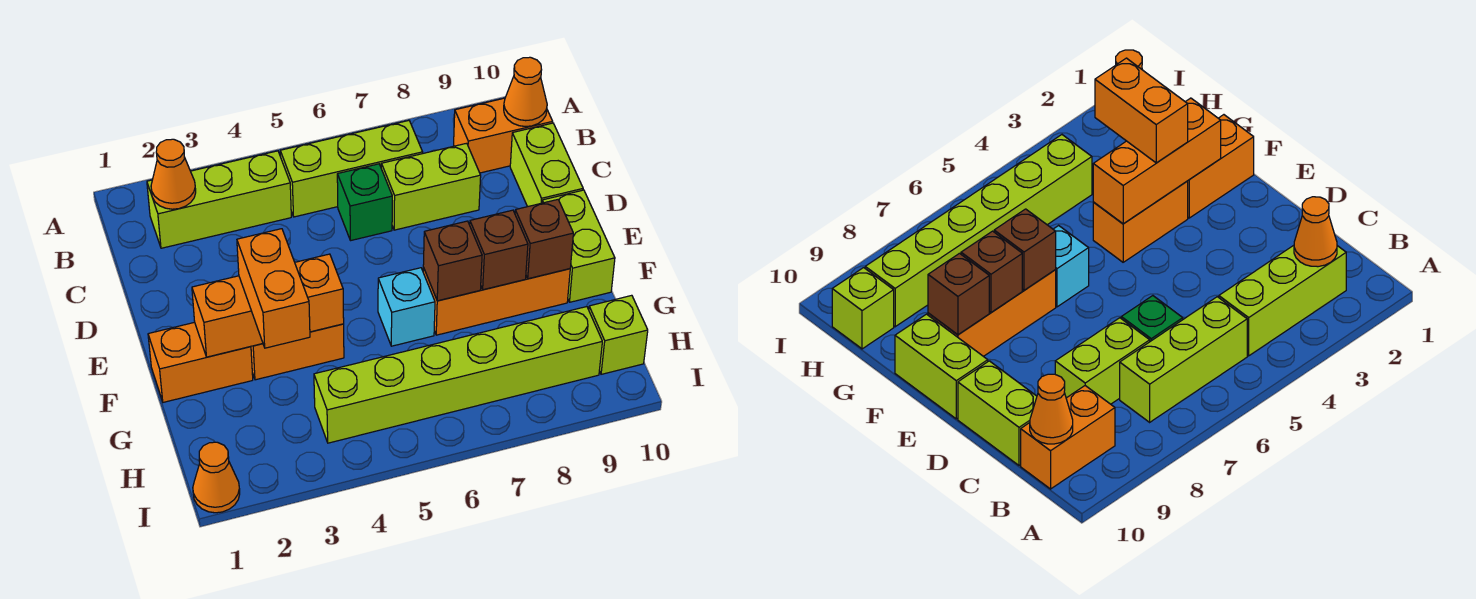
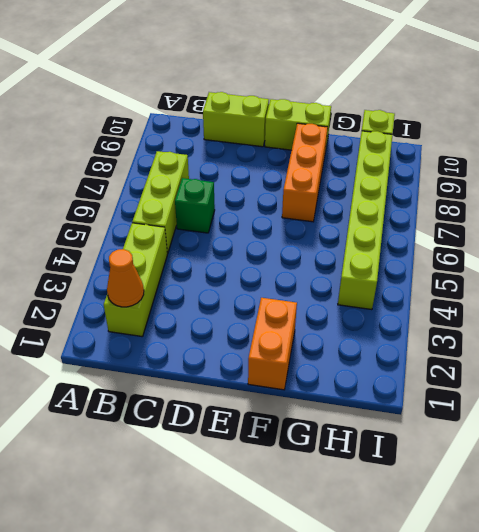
none -> orange brick B9:B10 level 1
none -> lime brick C7:C8 level 1
none -> orange brick F3:F4 level 1

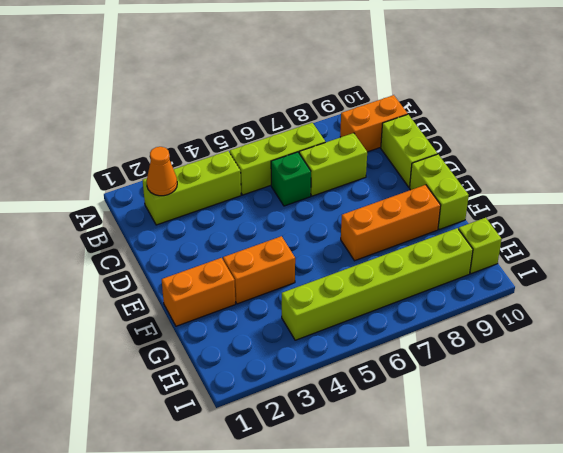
none -> cyan brick F6 level 1
none -> orange cone I1 level 1
none -> orange cone B10 level 2

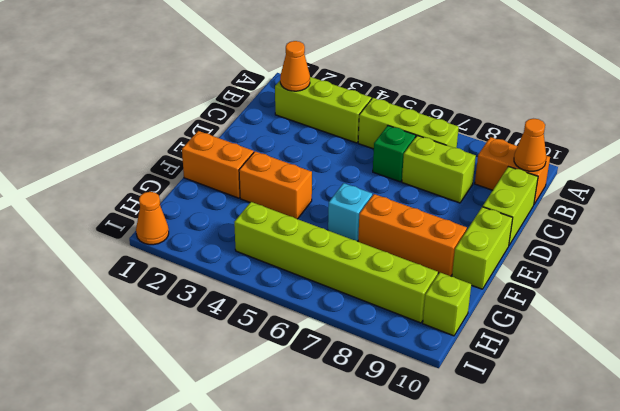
none -> orange brick F2:F4 level 2
none -> brown brick F7 level 2
none -> brown brick F8 level 2

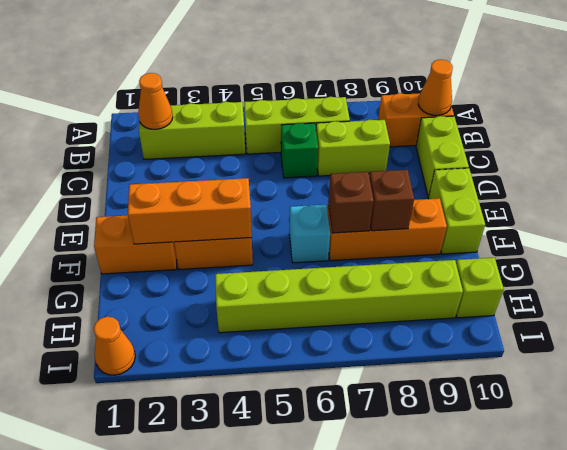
none -> brown brick F9 level 2
none -> orange brick F3:G3 level 3

